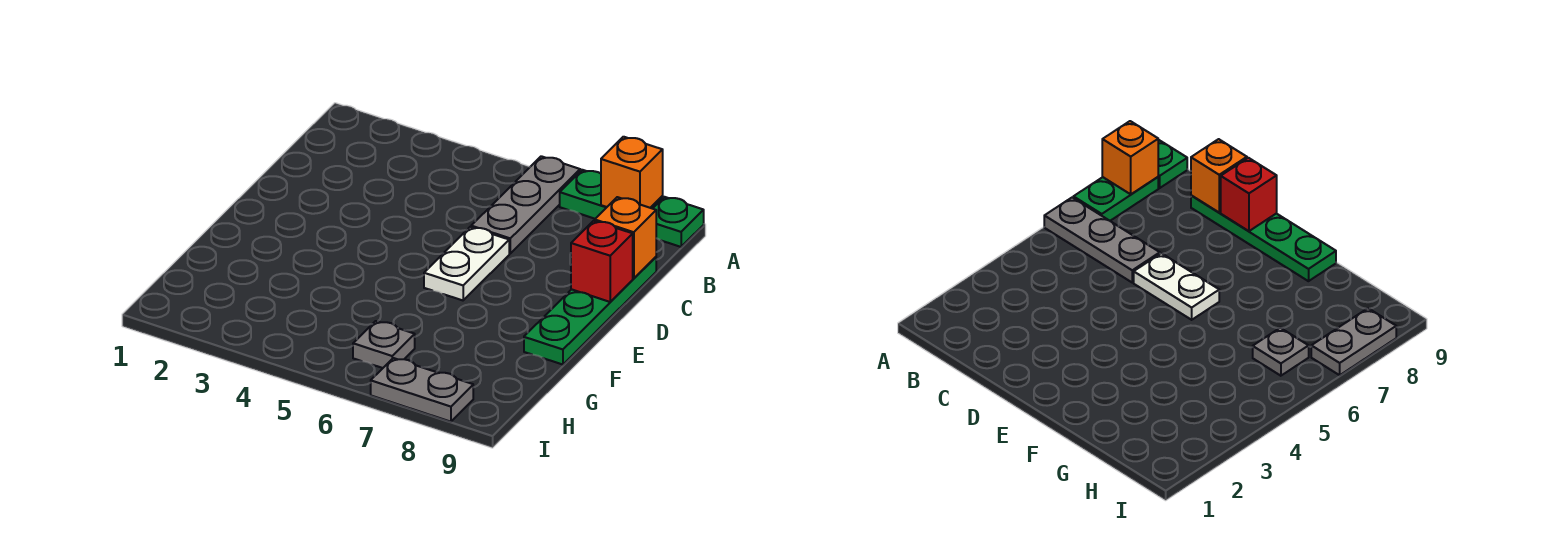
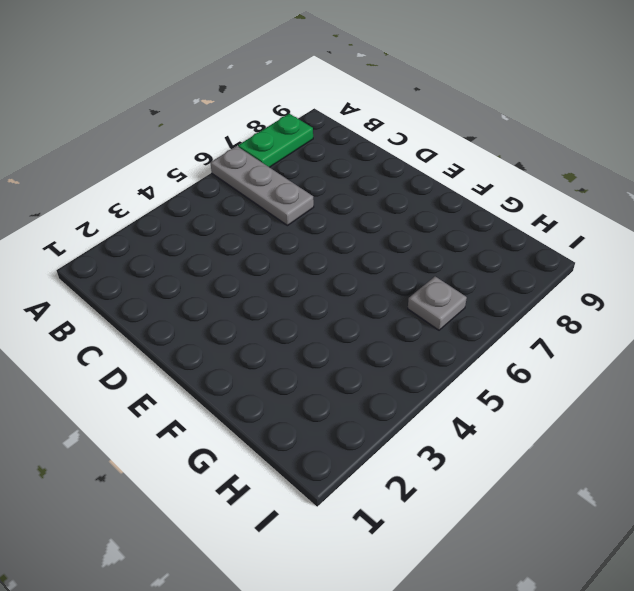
none -> green plate A9 level 1
none -> green plate C9:F9 level 1

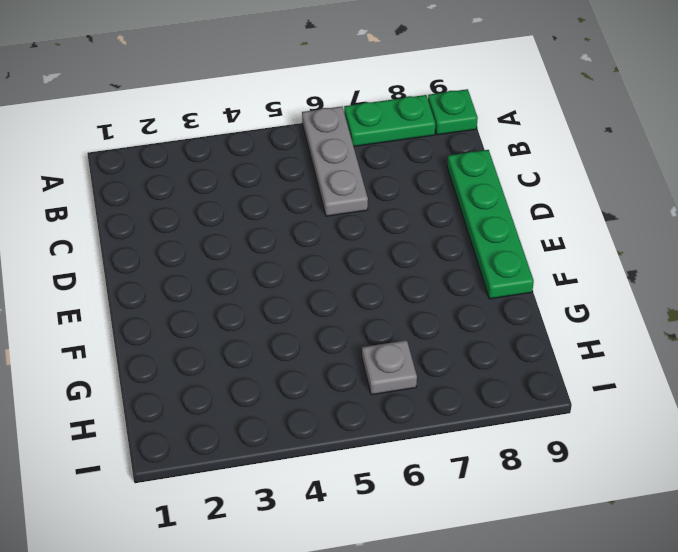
none -> white plate D6:E6 level 1
none -> grey plate I7:I8 level 1

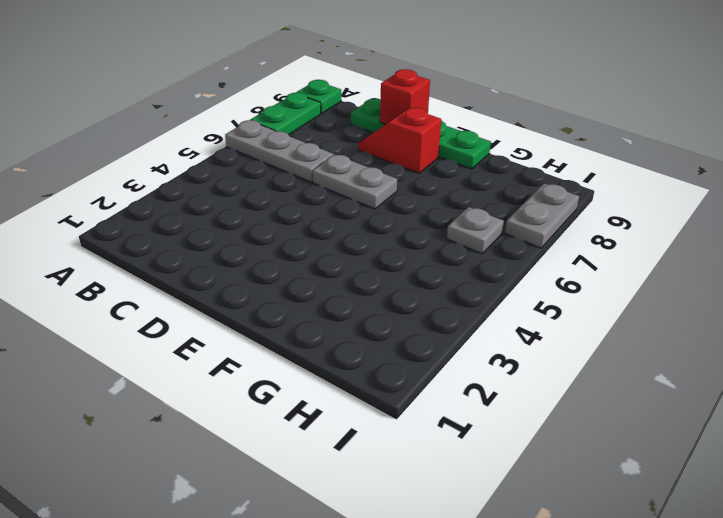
grey plate D6:E6 level 1 -> white plate D6:E6 level 1
red slope D8:E8 level 1 top E -> none
none -> orange brick A8 level 2
none -> orange brick C9 level 2

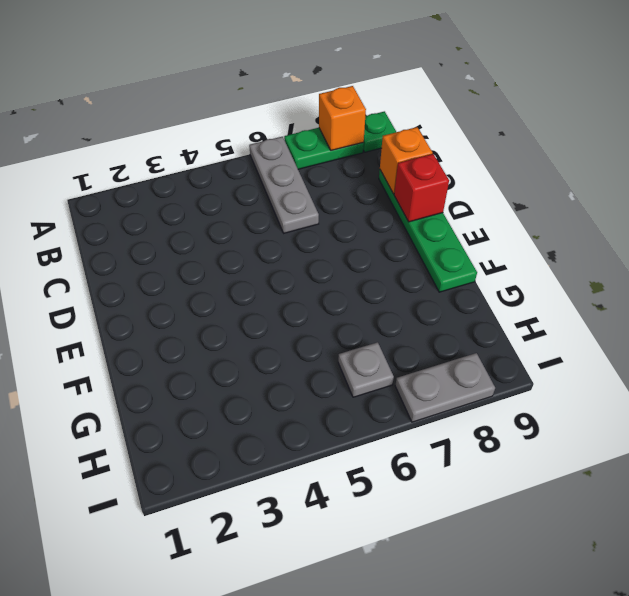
none -> white plate D6:E6 level 1

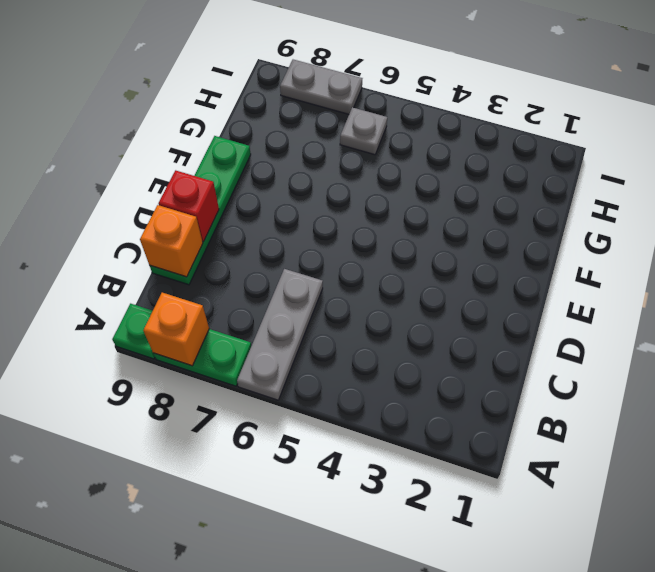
none -> white plate D6:E6 level 1

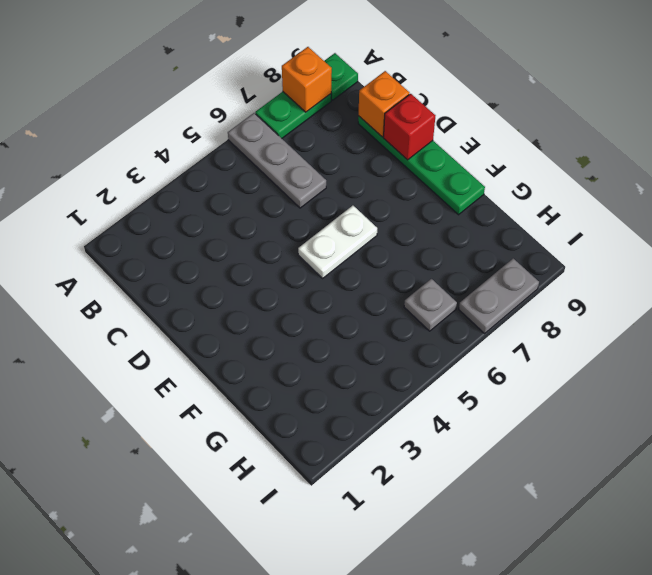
white plate E5:E6 level 1 -> white plate D6:E6 level 1

